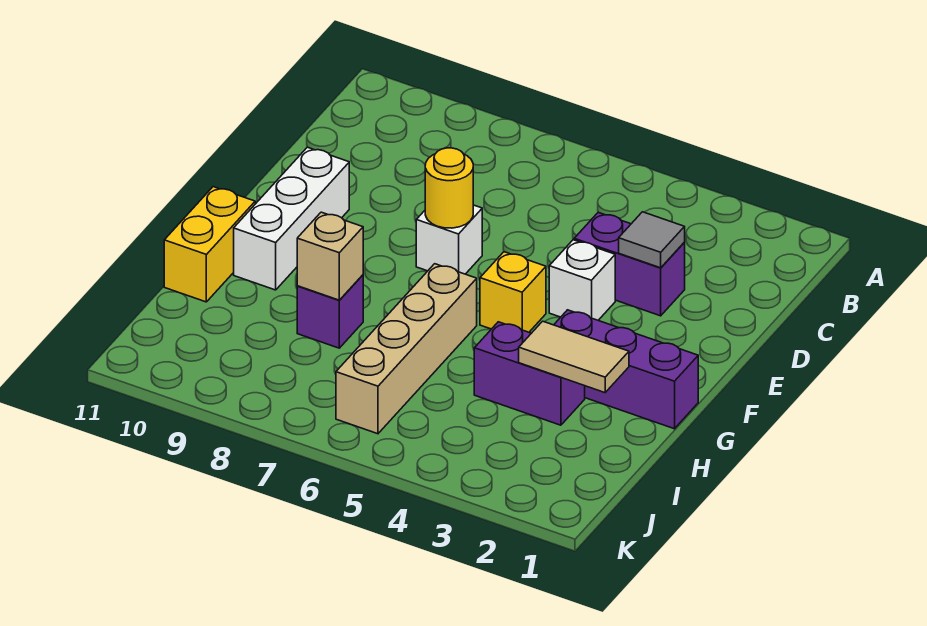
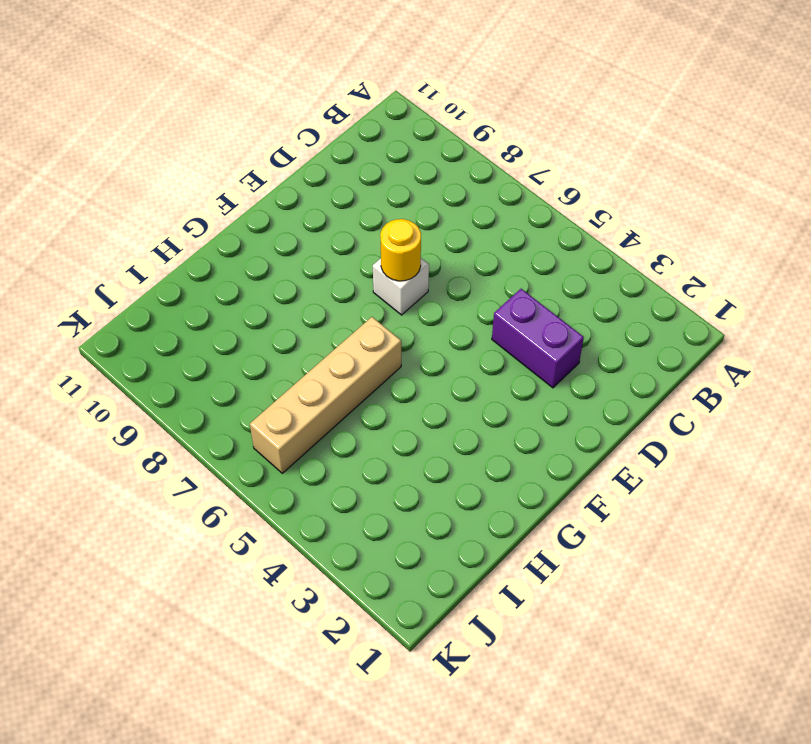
none -> white brick E4 level 1
none -> white brick E10:G10 level 1
none -> yellow brick F5 level 1

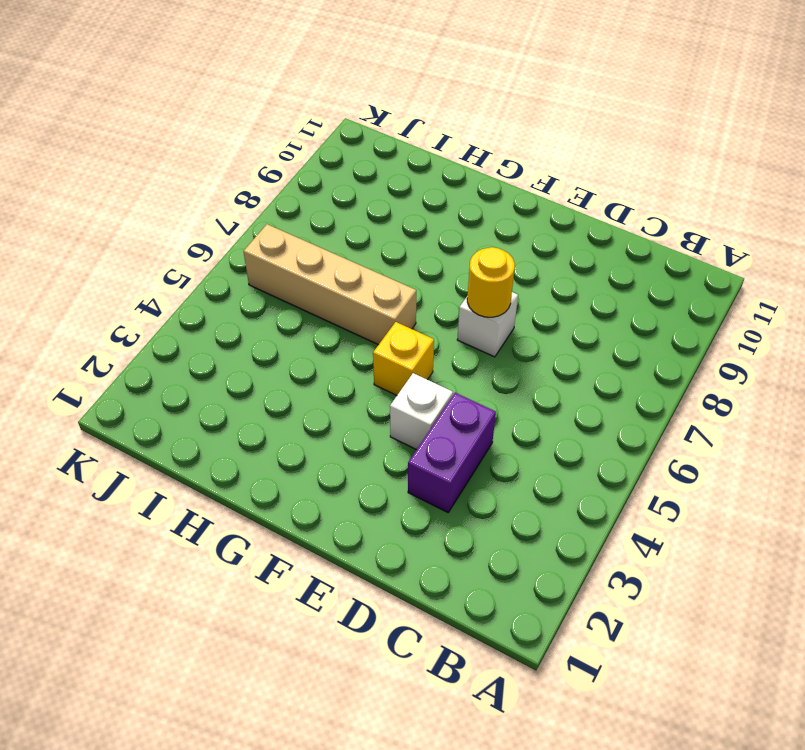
none -> white brick E10:G10 level 1
none -> purple brick G1:G3 level 1
none -> yellow brick G11:H11 level 1

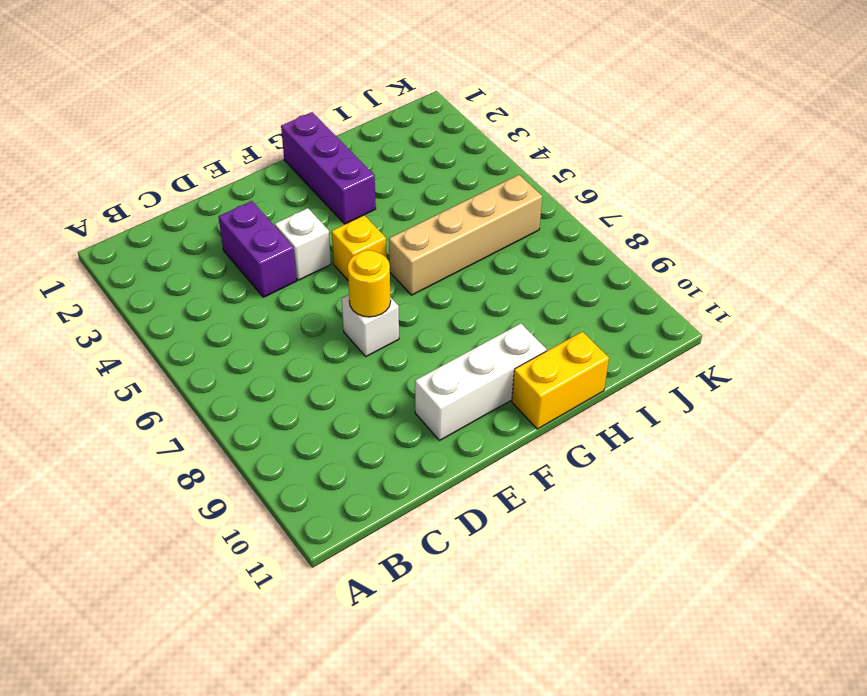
none -> purple brick H3:H4 level 1
none -> purple brick H8 level 1
none -> grey tile D3 level 2

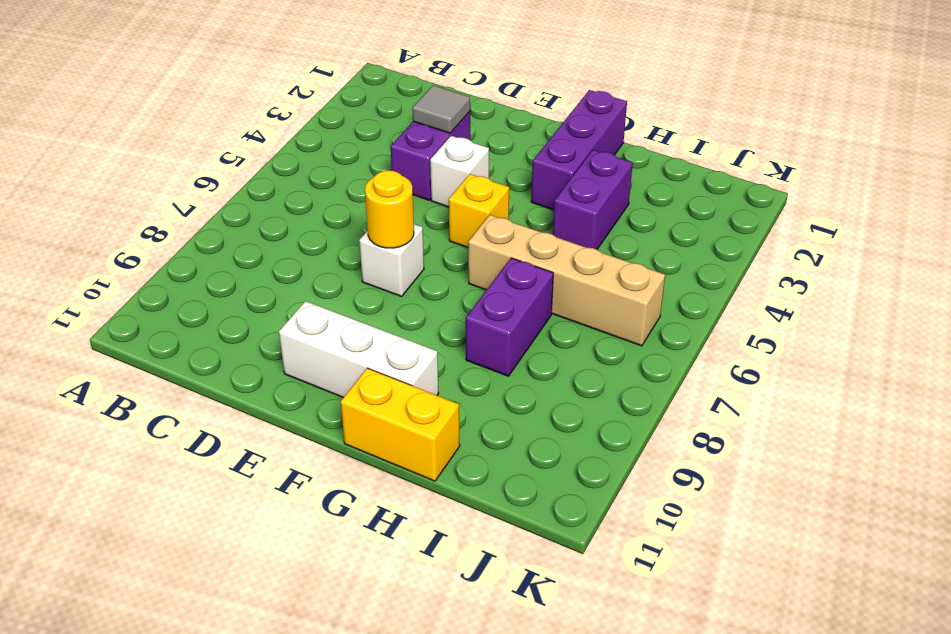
purple brick H7:H8 level 1 -> purple brick H8 level 1
none -> tan tile H2:H3 level 2
none -> tan brick H8 level 2

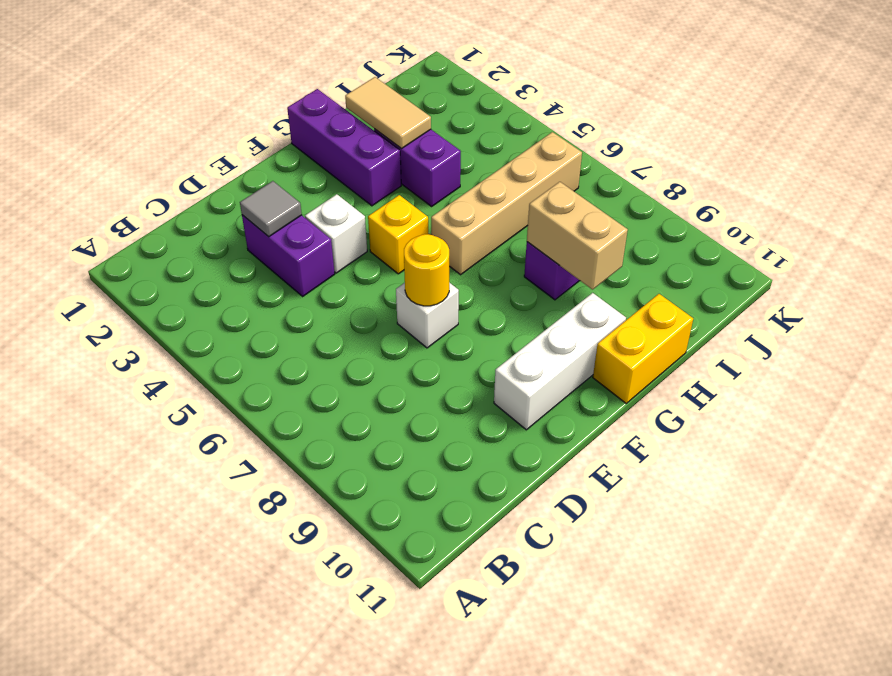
tan brick H8:H9 level 2 -> tan brick H8 level 2

